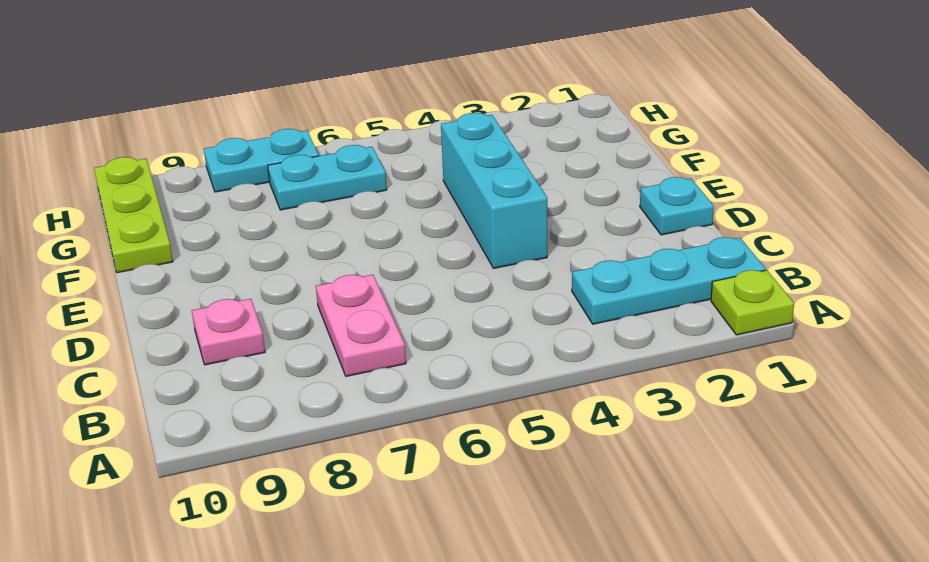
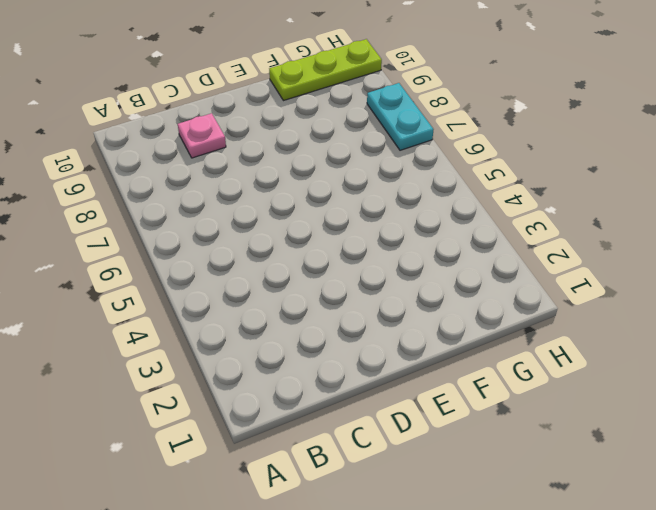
none -> lime plate A1 level 1
none -> cyan plate B1:B3 level 1

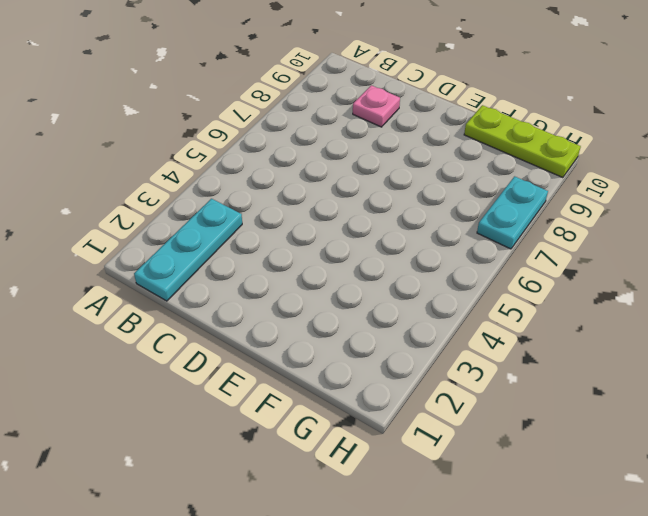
none -> lime plate A1 level 1
none -> pink plate B7:C7 level 1

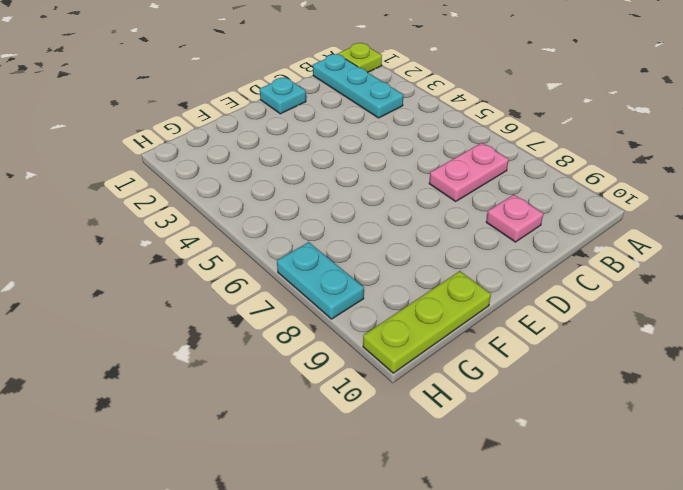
none -> cyan brick D4:F4 level 1
none -> cyan plate G6:G7 level 1

